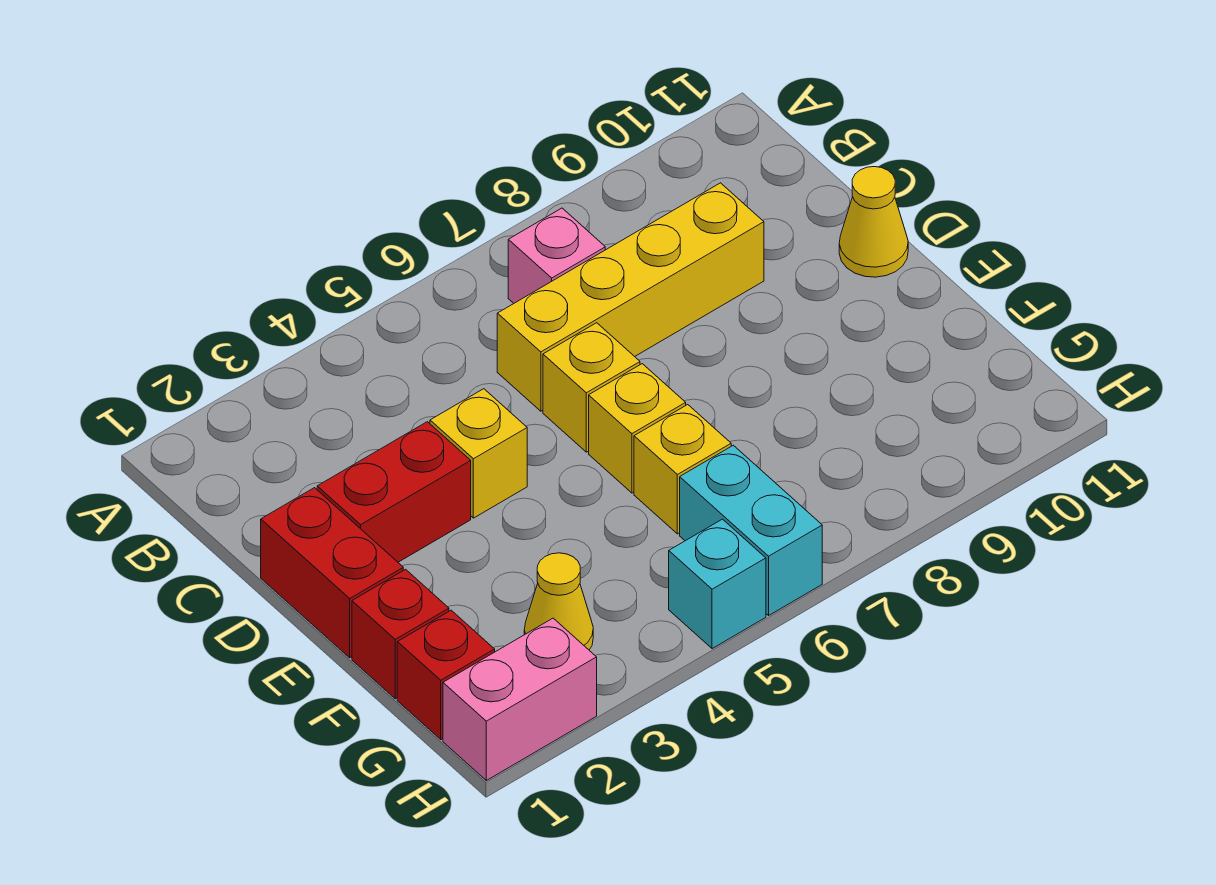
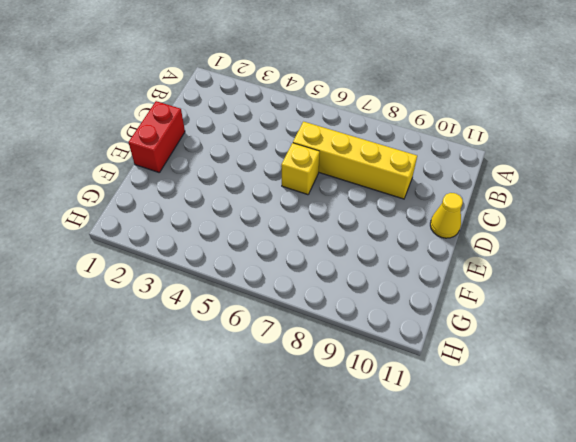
none -> pink brick B7 level 1
none -> red brick D2:D3 level 1
none -> yellow brick D4 level 1

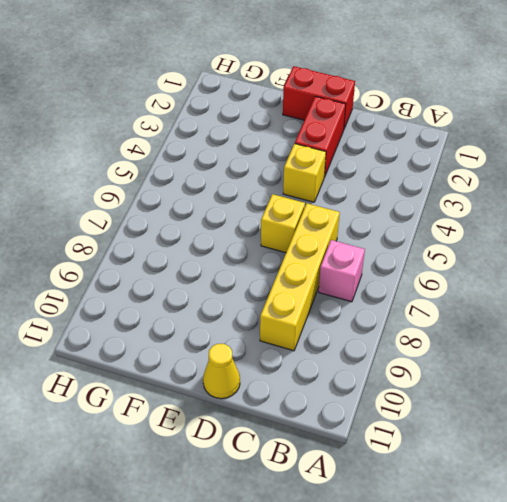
none -> yellow brick E6 level 1
none -> red brick F1 level 1
none -> yellow brick F6 level 1

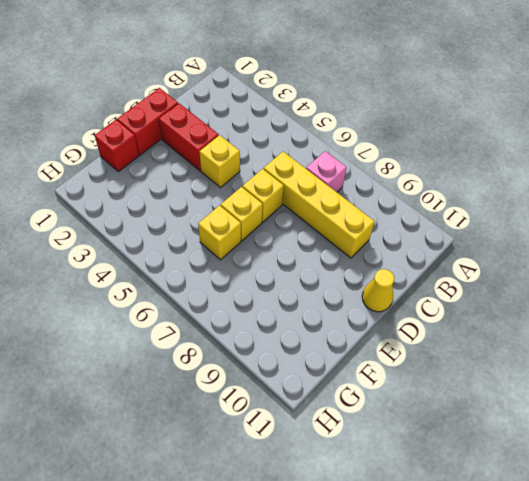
none -> red brick G1 level 1
none -> yellow cone G3 level 1
none -> cyan brick G6:H6 level 1

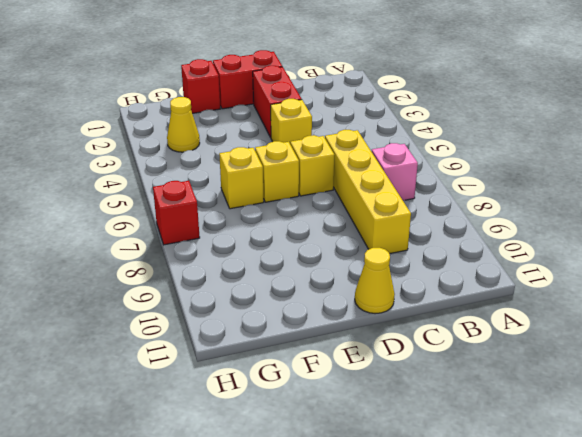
red brick H7 level 1 -> red brick G1 level 1
none -> cyan brick G6:H6 level 1
none -> pink brick H1:H2 level 1
none -> cyan brick H5 level 1

